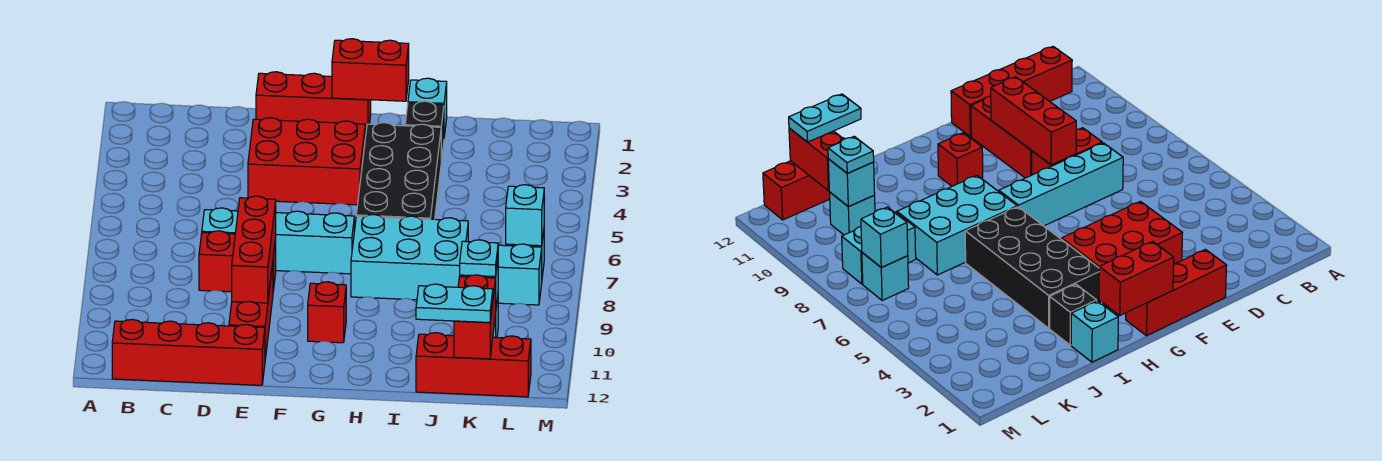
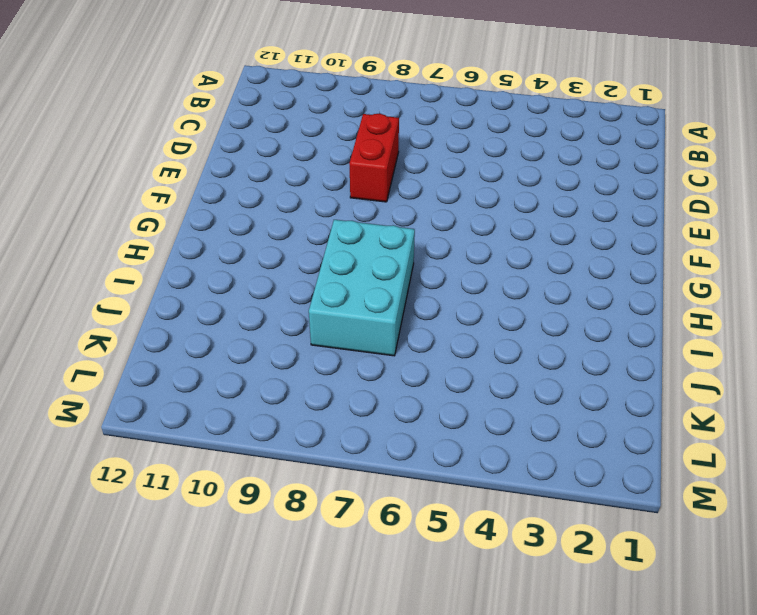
none -> red brick B12:E12 level 1
none -> cyan brick D7:G7 level 1
none -> red brick E1:G1 level 1

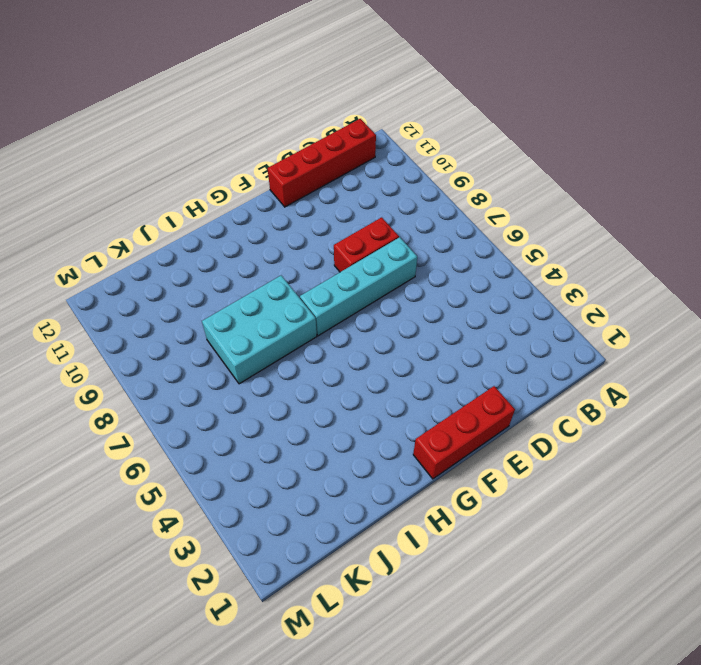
none -> red brick E3:G4 level 1
none -> red brick E9:E11 level 1
none -> red brick G10 level 1

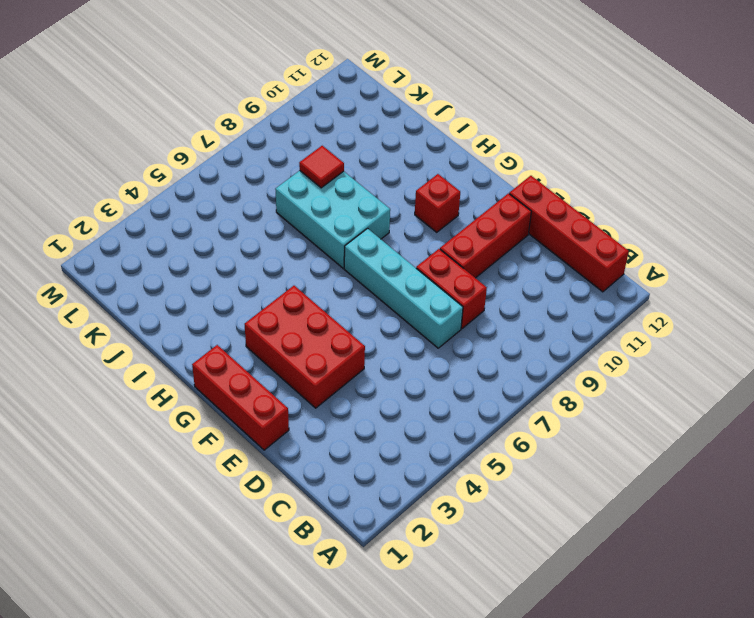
red tile J8 level 2 -> none
none -> black brick H3:I6 level 1
none -> cyan brick I1 level 1
none -> black brick I2 level 1

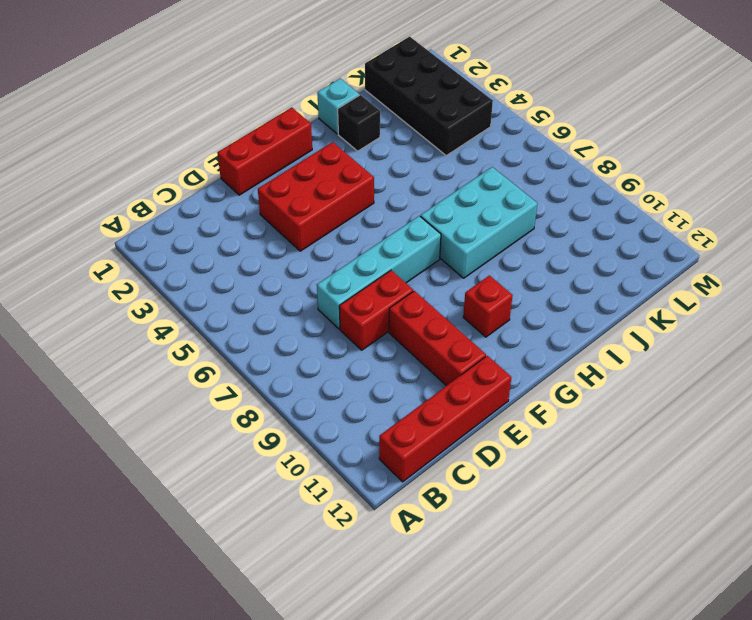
black brick K1:L4 level 1 -> black brick H3:I6 level 1
none -> red brick J12:L12 level 1
none -> cyan brick K8:L8 level 1
none -> cyan brick K10 level 1

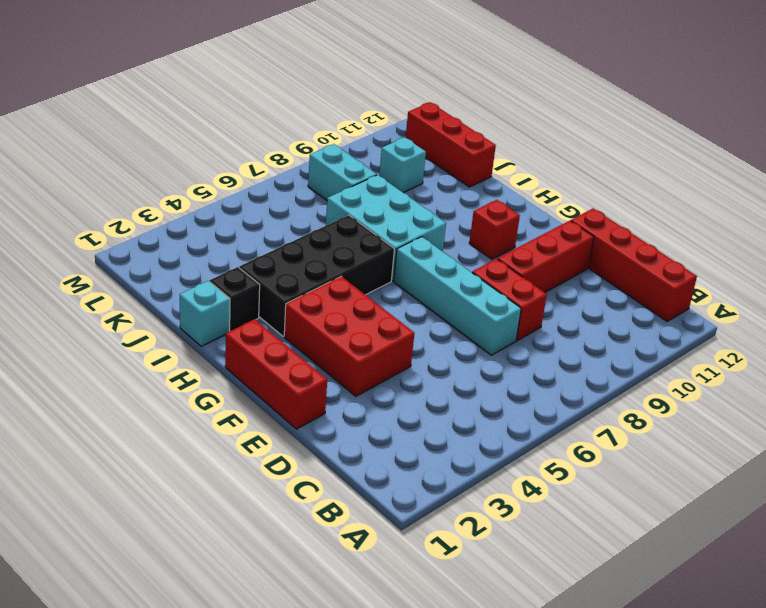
none -> cyan brick L7 level 1
none -> red brick E8:E10 level 2
none -> red brick G1:H1 level 2

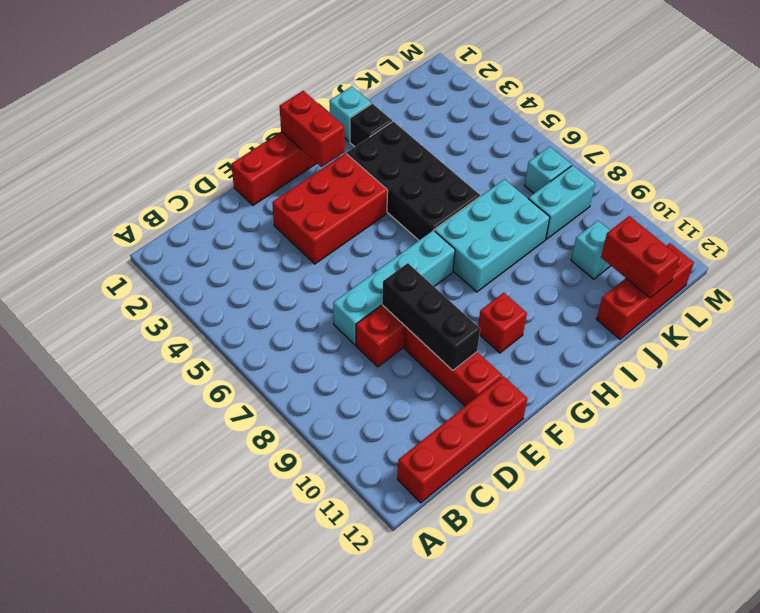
black brick E8:E10 level 2 -> red brick E8:E10 level 2
red brick G1:G2 level 2 -> red brick G1:H1 level 2
none -> cyan brick K10 level 2
none -> cyan brick L7 level 2
none -> cyan plate J12:K12 level 3

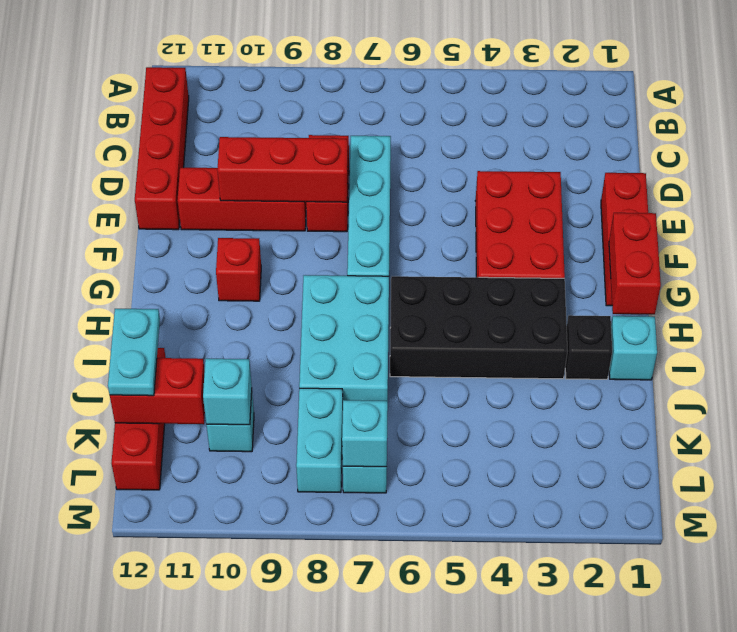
none -> cyan plate K10 level 3

